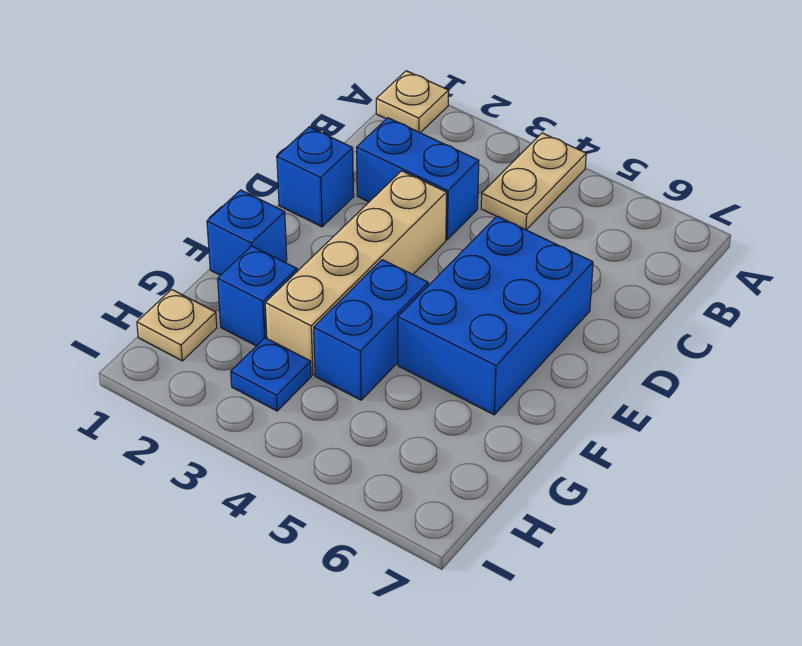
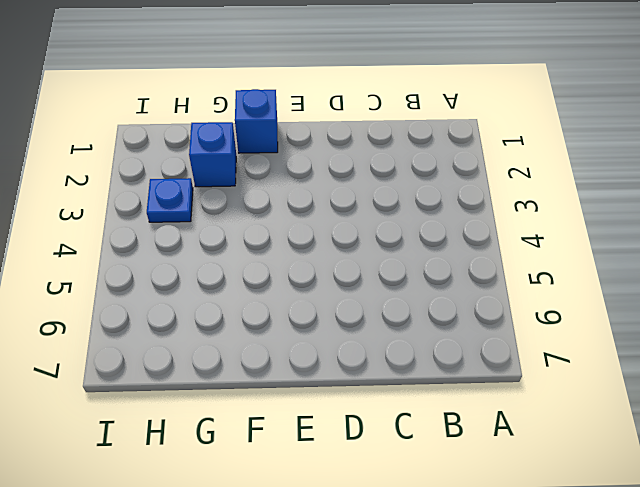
none -> tan plate A1 level 1
none -> tan plate A4:B4 level 1

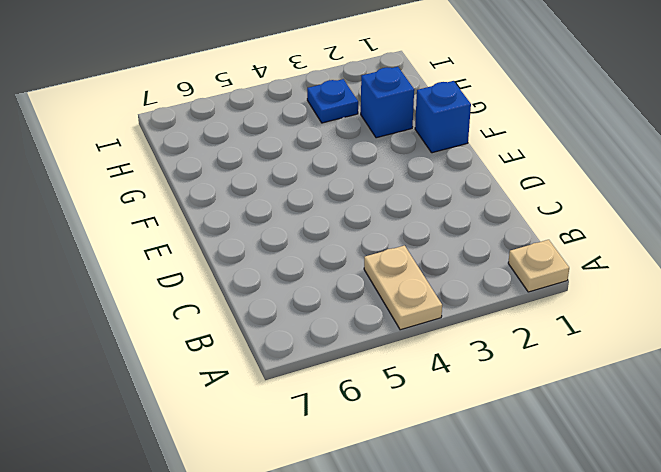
none -> blue brick C2:C3 level 1
none -> blue brick D1 level 1

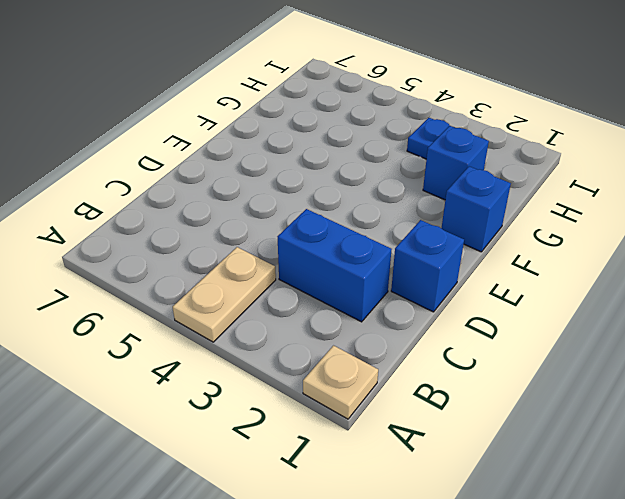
none -> tan brick D3:G3 level 1
none -> blue brick D5:F6 level 1

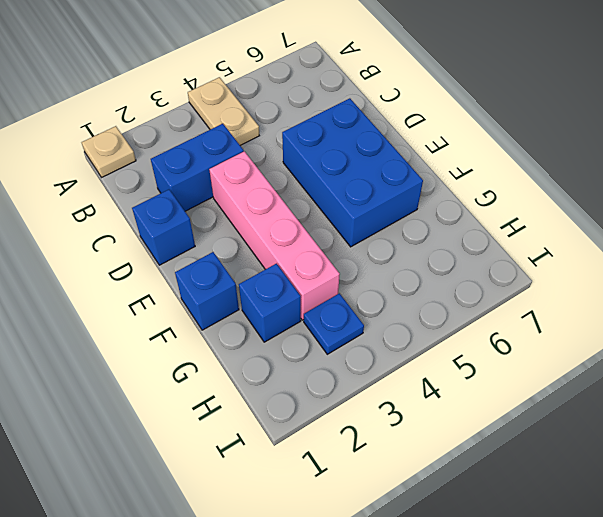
pink brick D3:G3 level 1 -> tan brick D3:G3 level 1
none -> blue brick F4:G4 level 1
none -> tan plate H1 level 1

